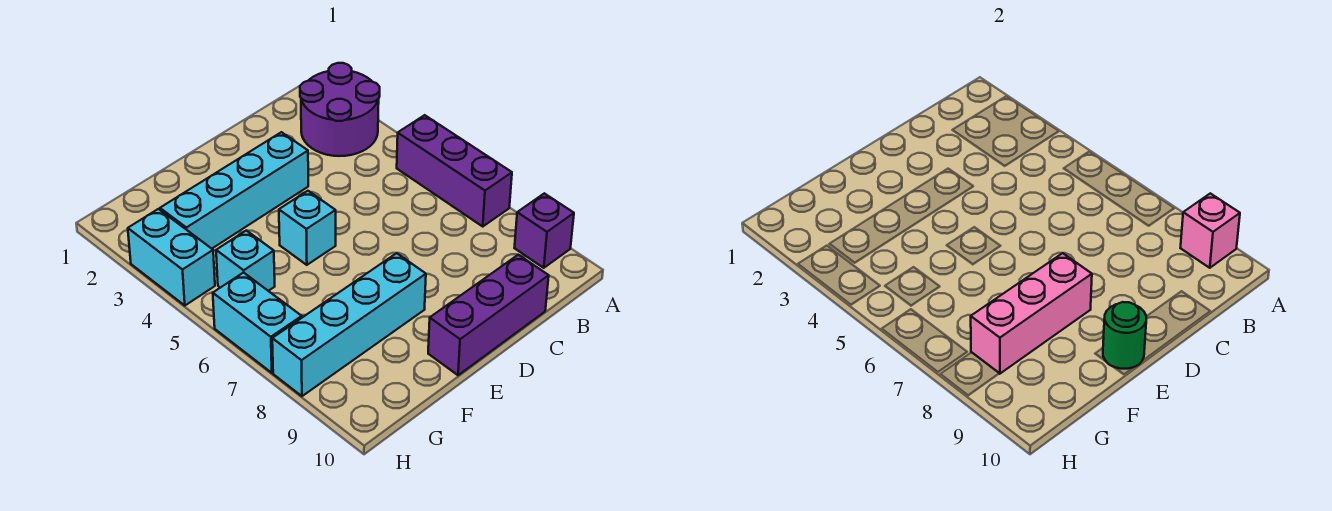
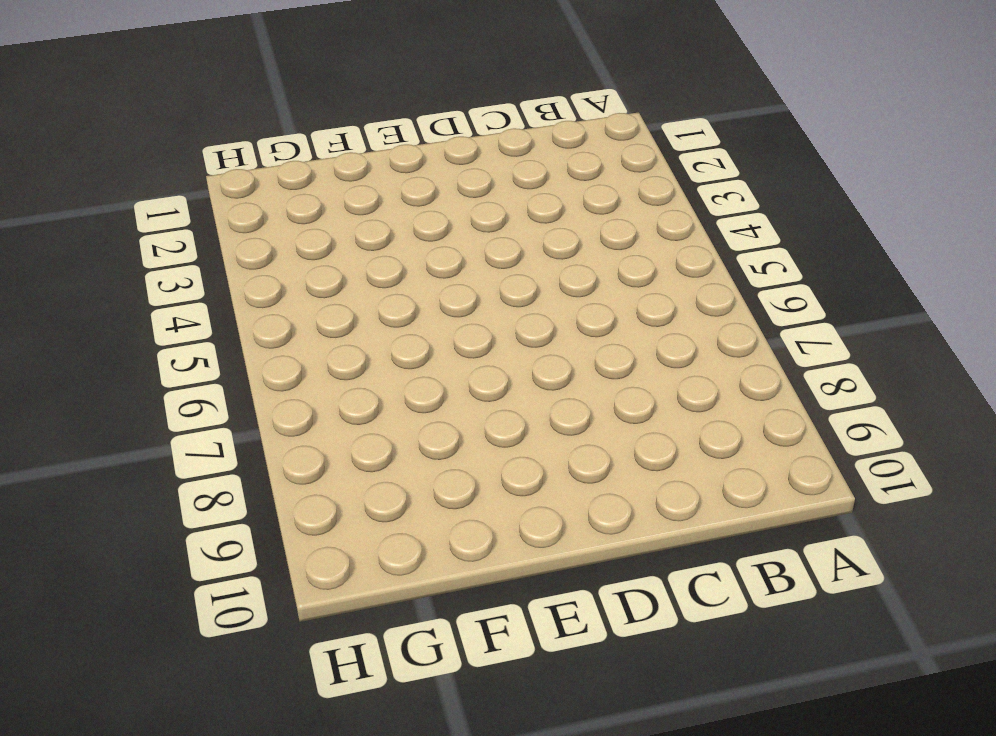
none -> purple round brick A2:B3 level 1
none -> purple brick A5:A7 level 1
none -> purple brick A9 level 1

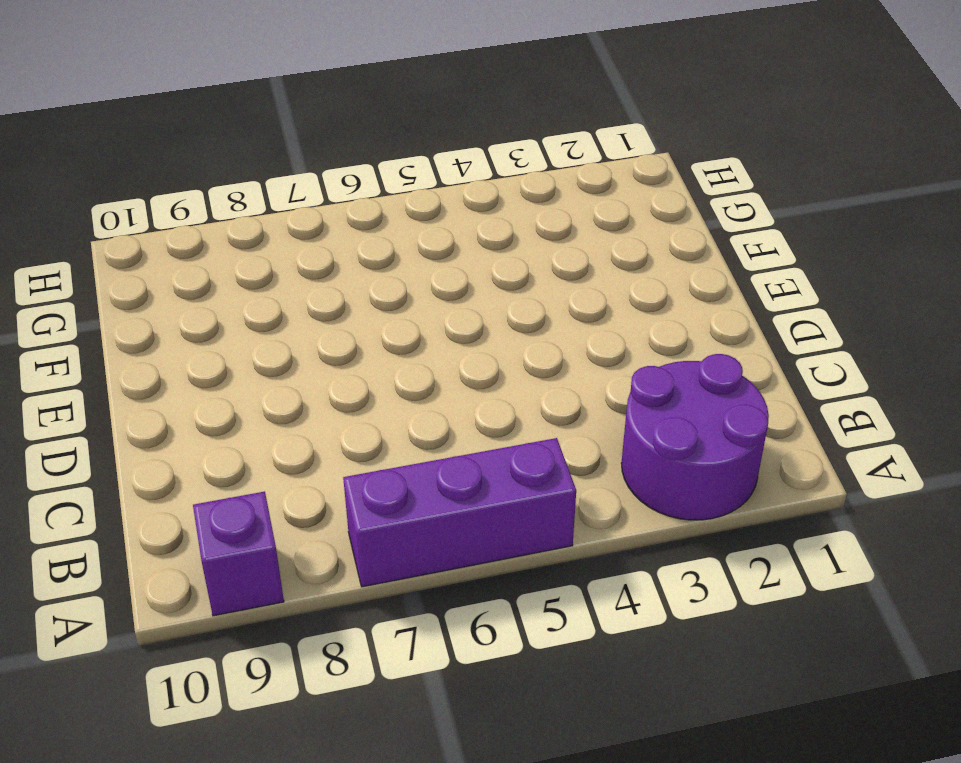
none -> purple brick C10:E10 level 1
none -> cyan brick D3:G3 level 1
none -> cyan brick E5 level 1

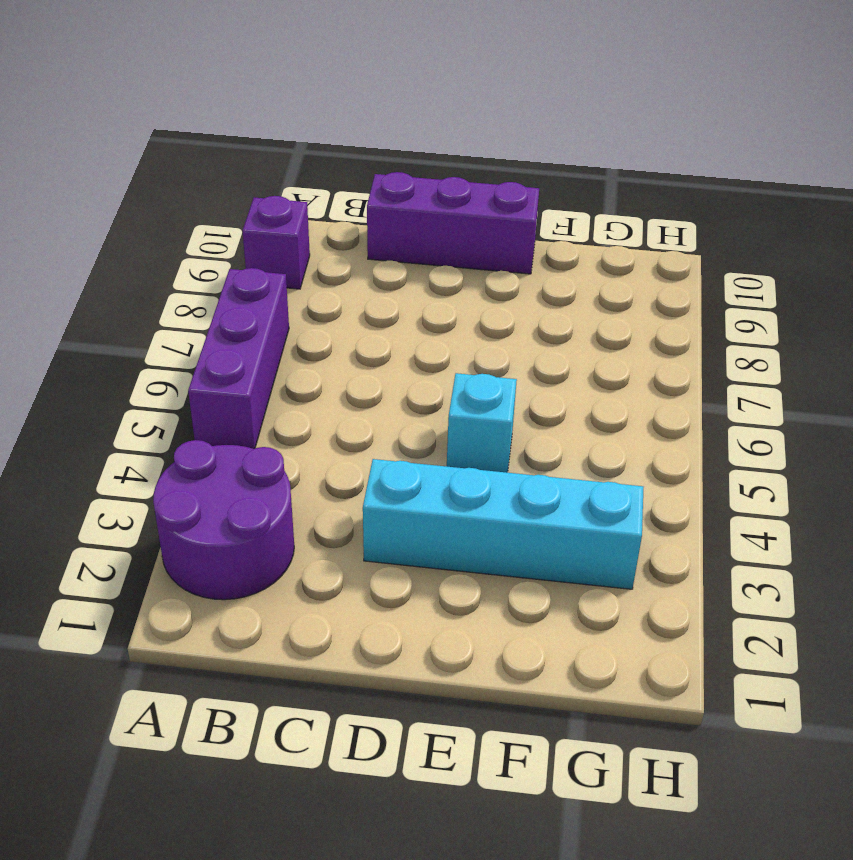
none -> cyan brick E8:H8 level 1
none -> cyan brick G5 level 1
none -> cyan brick H3:H4 level 1

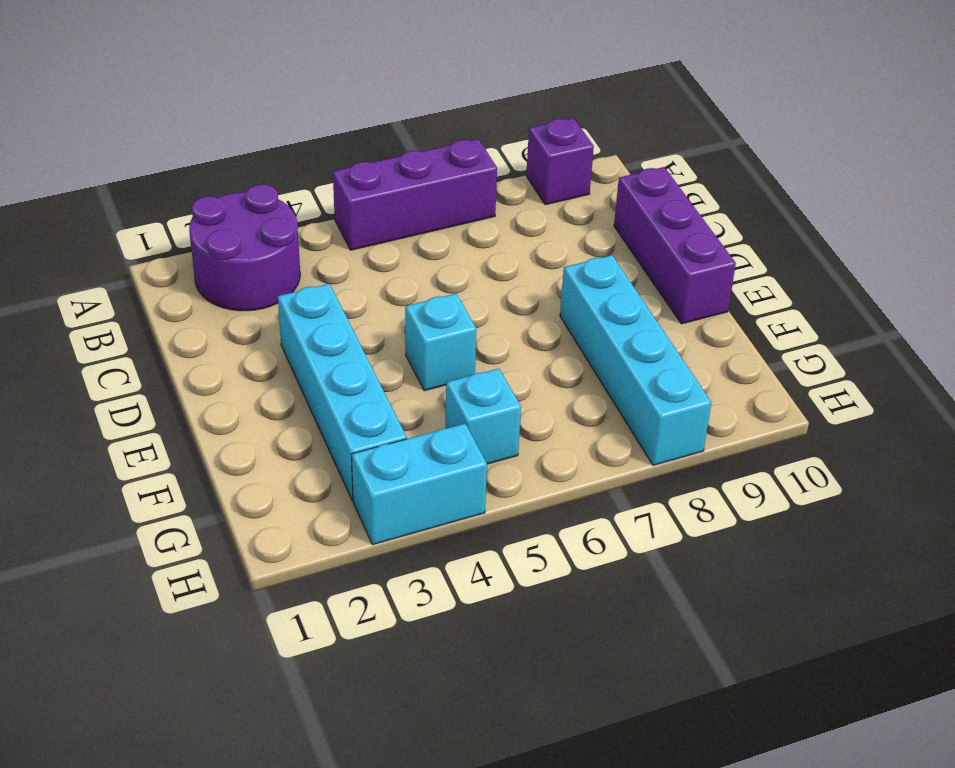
none -> cyan brick H6:H7 level 1
none -> pink brick A9 level 2
none -> pink brick E8:G8 level 2

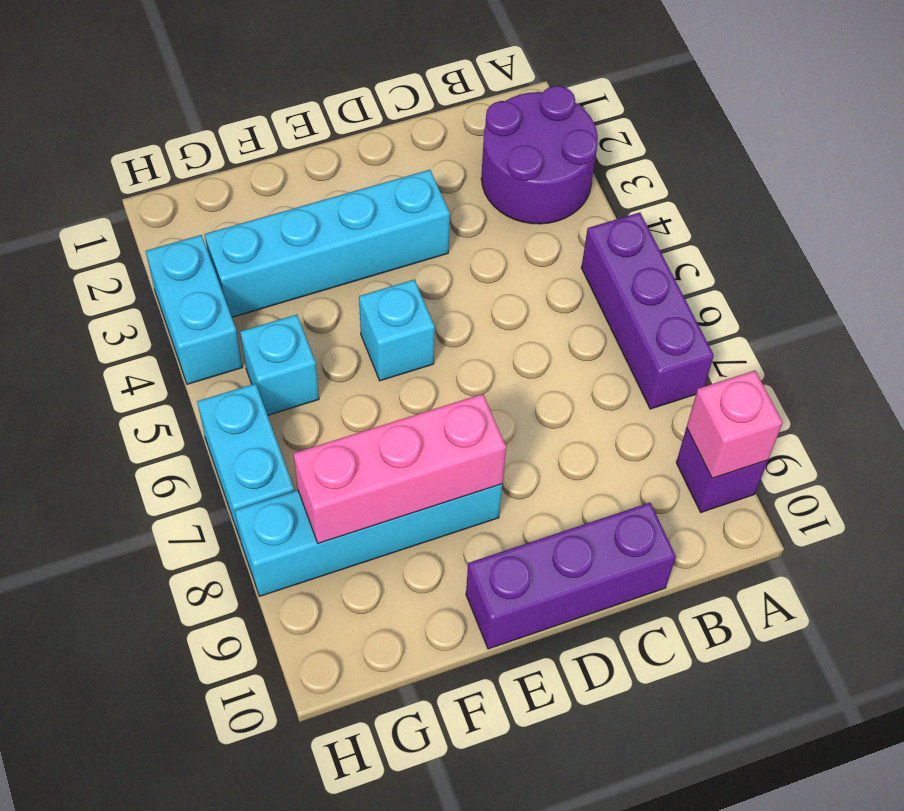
none -> green round brick E10 level 2

